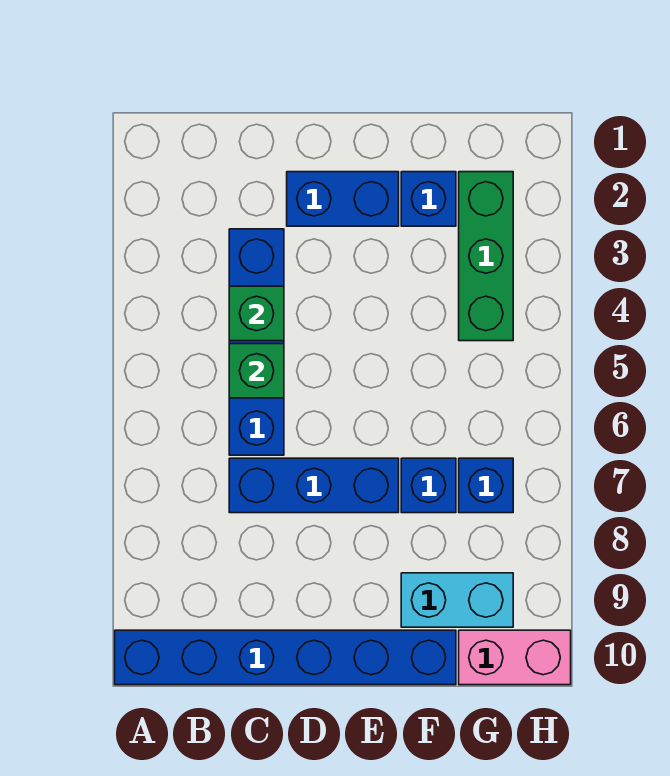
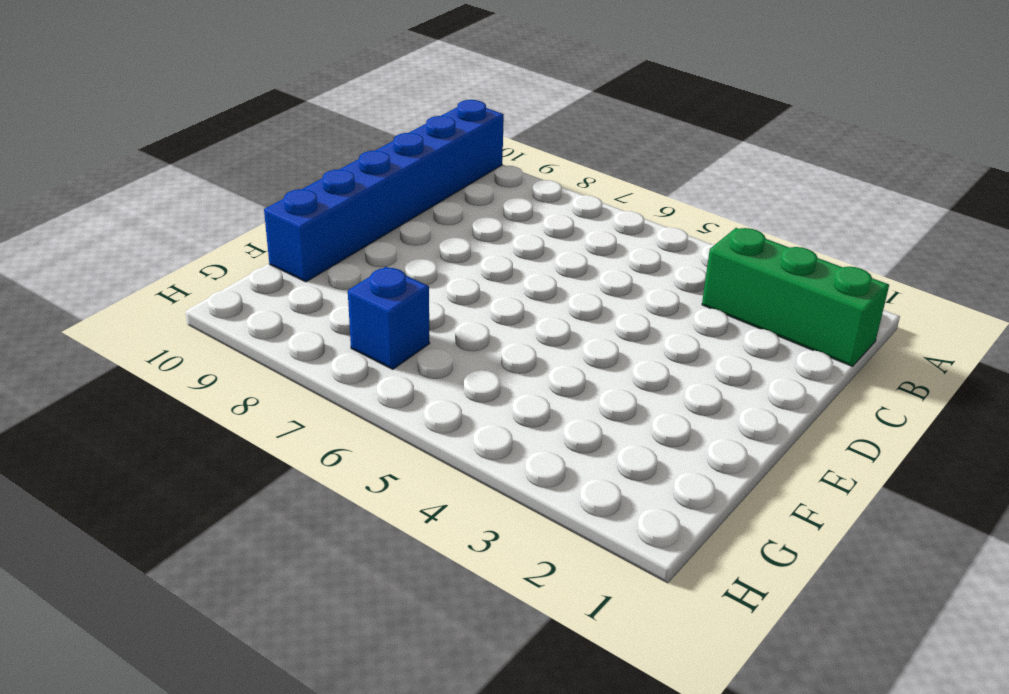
green brick B1:B3 level 1 -> green brick G2:G4 level 1
none -> blue brick C3:C6 level 1
none -> blue brick C7:E7 level 1
none -> blue brick D2:E2 level 1

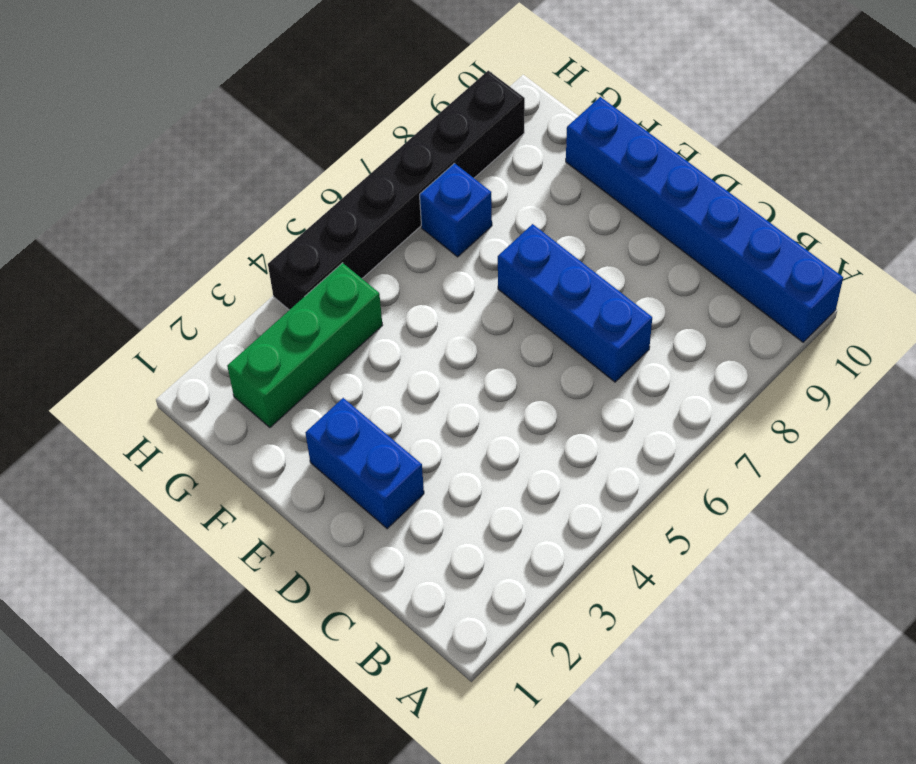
black brick H4:H9 level 1 -> none
none -> blue brick C3:C6 level 1
none -> blue brick F2 level 1
none -> blue brick F7 level 1

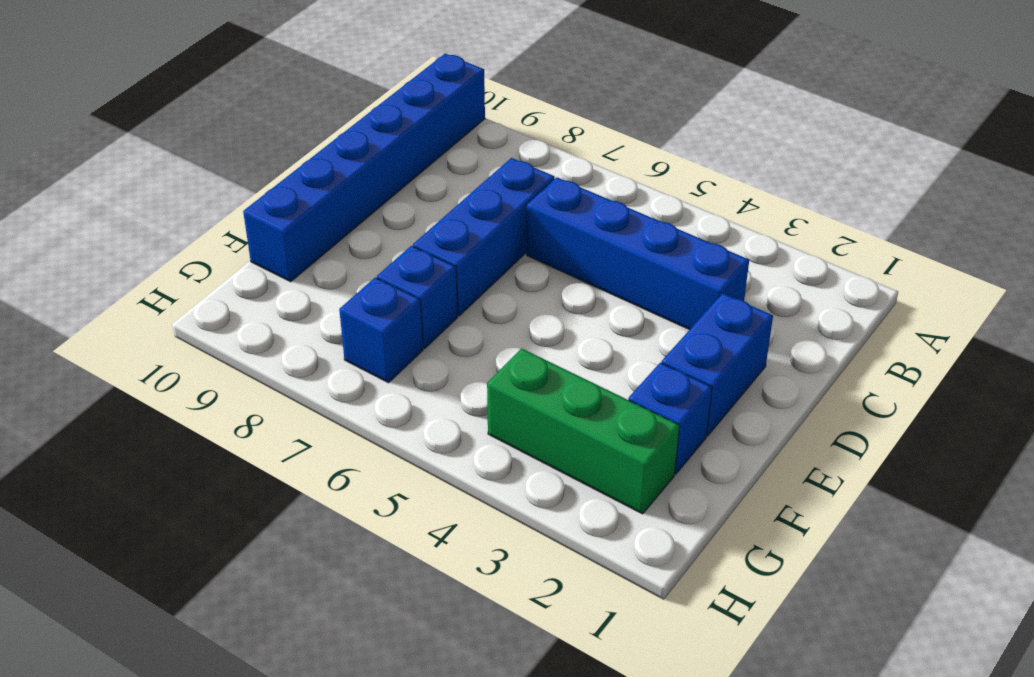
none -> cyan brick F9:G9 level 1
none -> pink brick G10:H10 level 1
none -> green brick C4 level 2

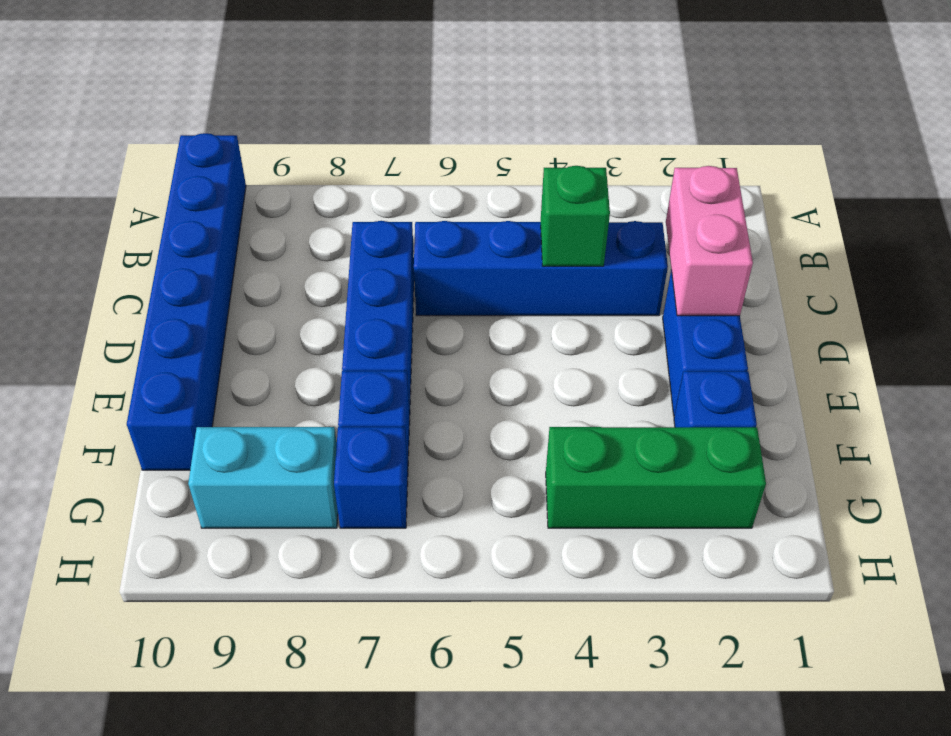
pink brick C2:D2 level 2 -> pink brick G10:H10 level 1
cyan brick G8:G9 level 1 -> cyan brick F9:G9 level 1
none -> green brick C5 level 2

